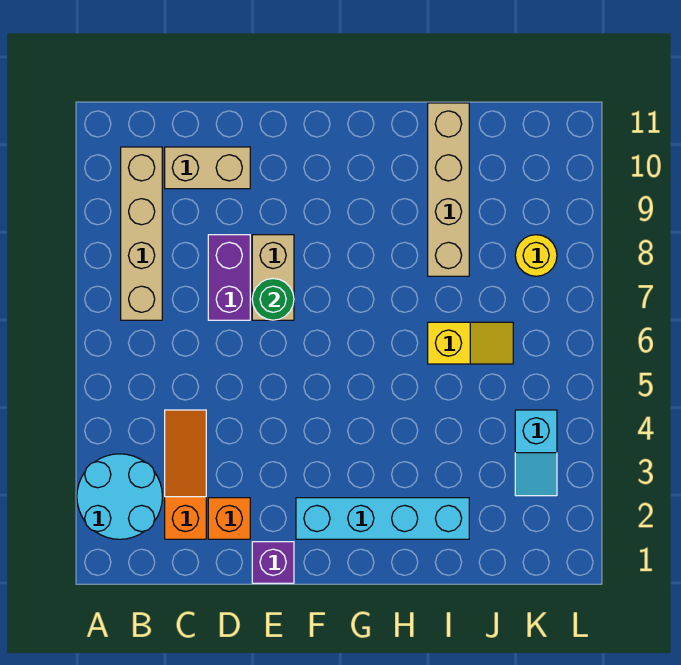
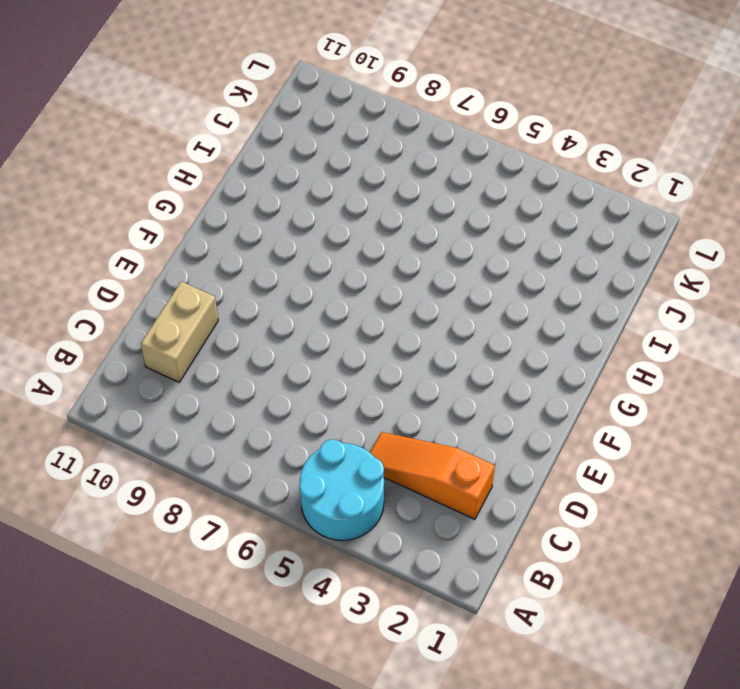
cyan round brick A4:B5 level 1 -> cyan round brick A2:B3 level 1
none -> tan brick B7:B10 level 1
none -> orange brick D2 level 1
none -> purple brick D7:D8 level 1

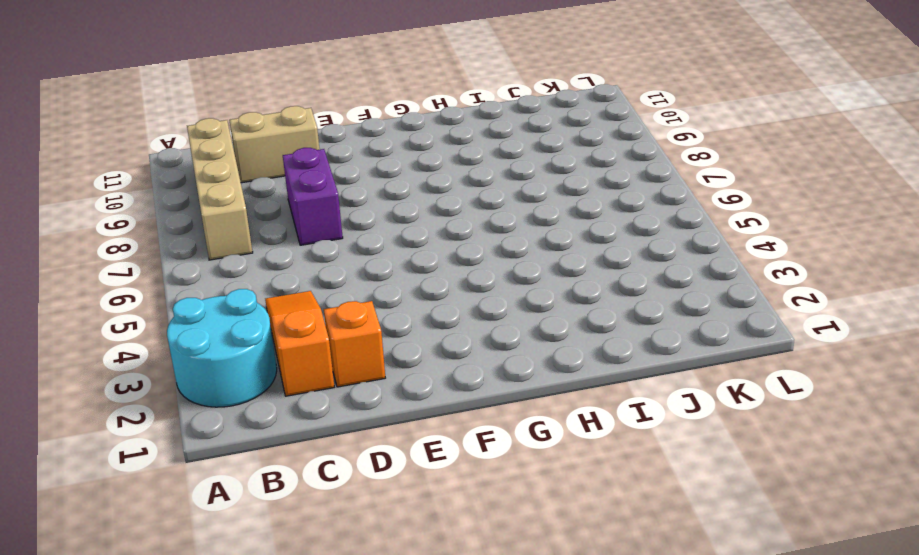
none -> purple brick E1 level 1
none -> tan brick E7:E8 level 1
none -> cyan brick F2:I2 level 1

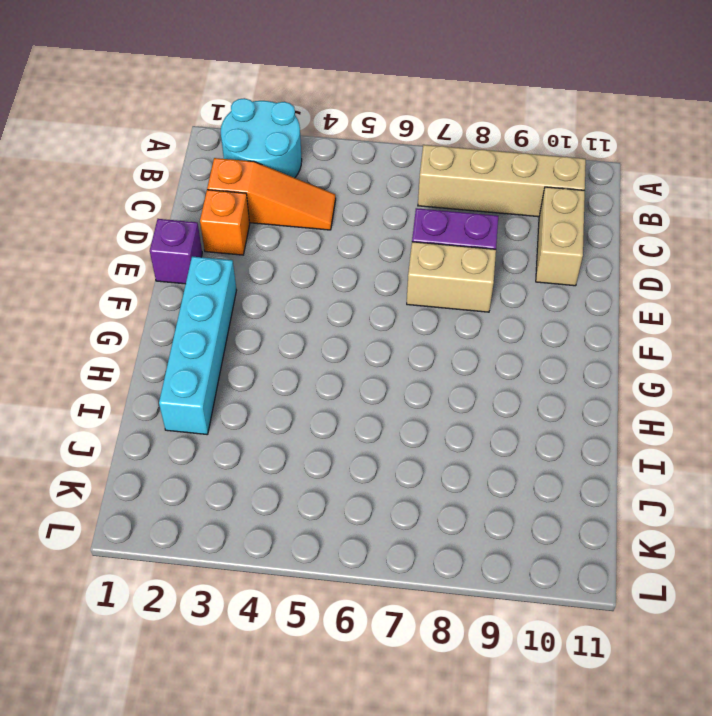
none -> yellow slope I6:J6 level 1 top I
none -> tan brick I8:I11 level 1
none -> cyan slope K3:K4 level 1 top 4

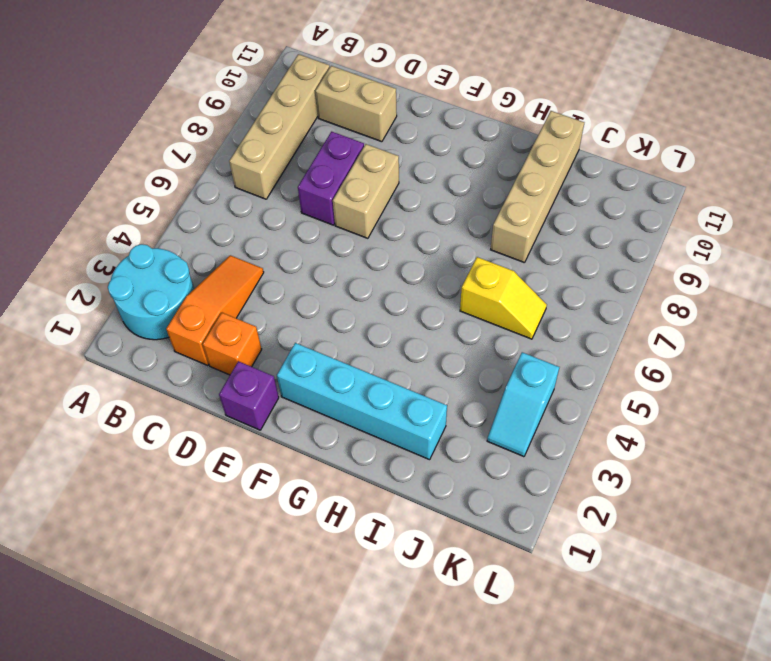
none -> yellow round brick K8 level 1
none -> green round brick E7 level 2

